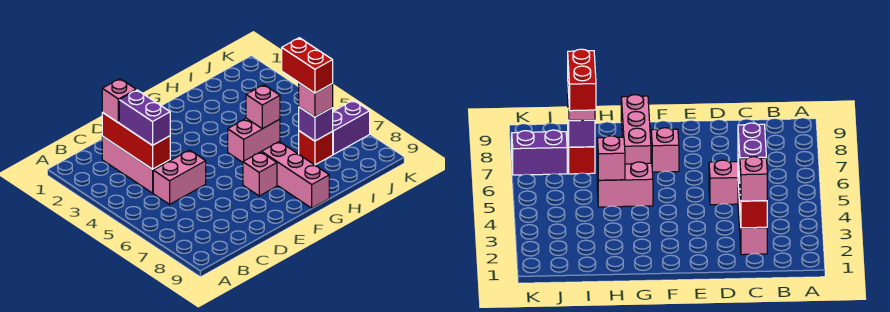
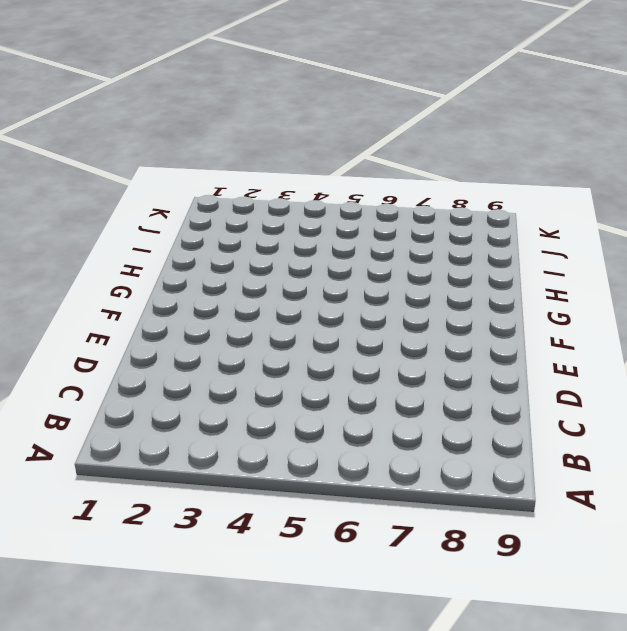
none -> pink brick C2:C4 level 1
none -> pink brick C5:D5 level 1
none -> pink brick F7 level 1

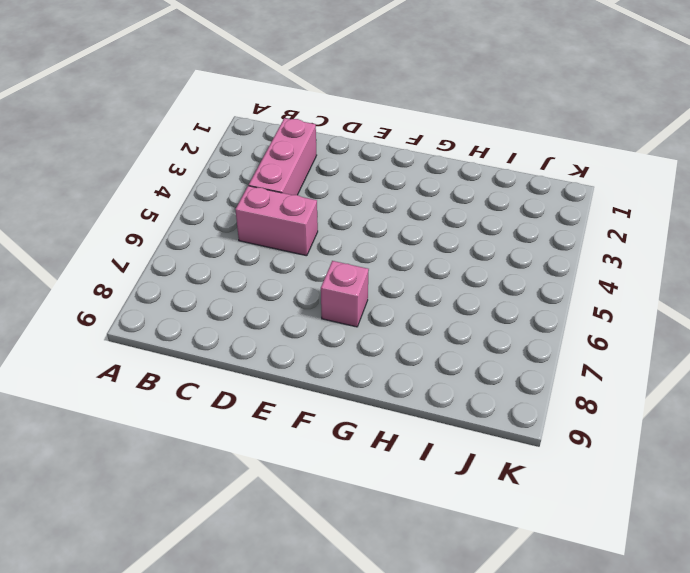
none -> pink brick G5:H5 level 1
none -> pink brick G7:G9 level 1
none -> red brick I7 level 1

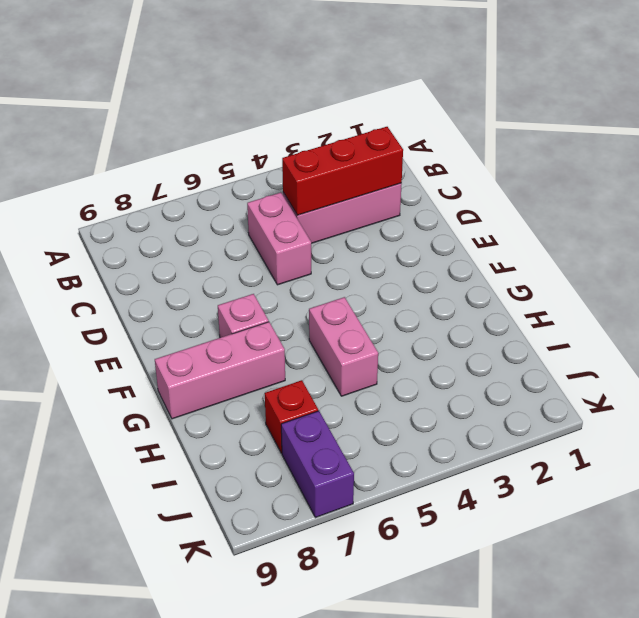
none -> pink brick H5 level 2
none -> purple brick I7 level 2
none -> pink brick C2 level 3

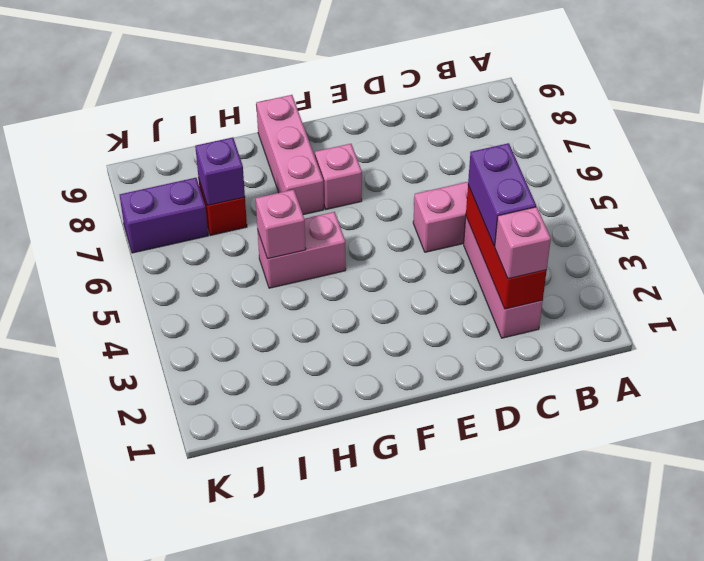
none -> pink brick I7 level 3
none -> red brick I6:I7 level 4

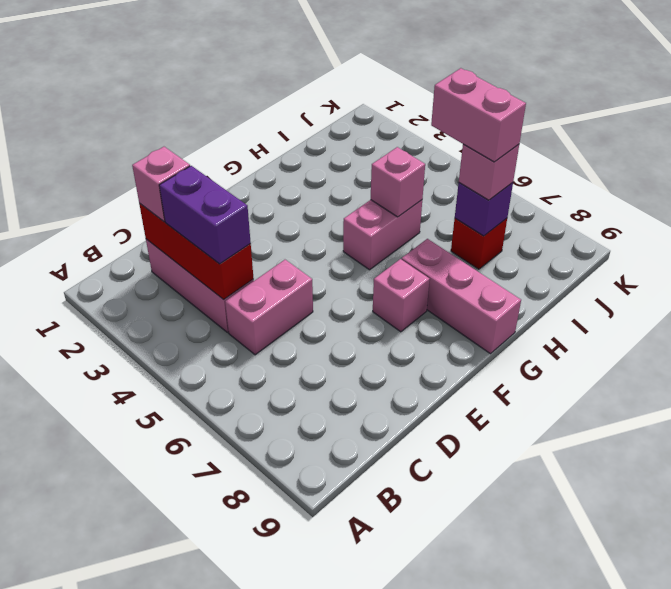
pink brick I6:I7 level 4 -> red brick I6:I7 level 4
none -> purple brick J7:K7 level 1

